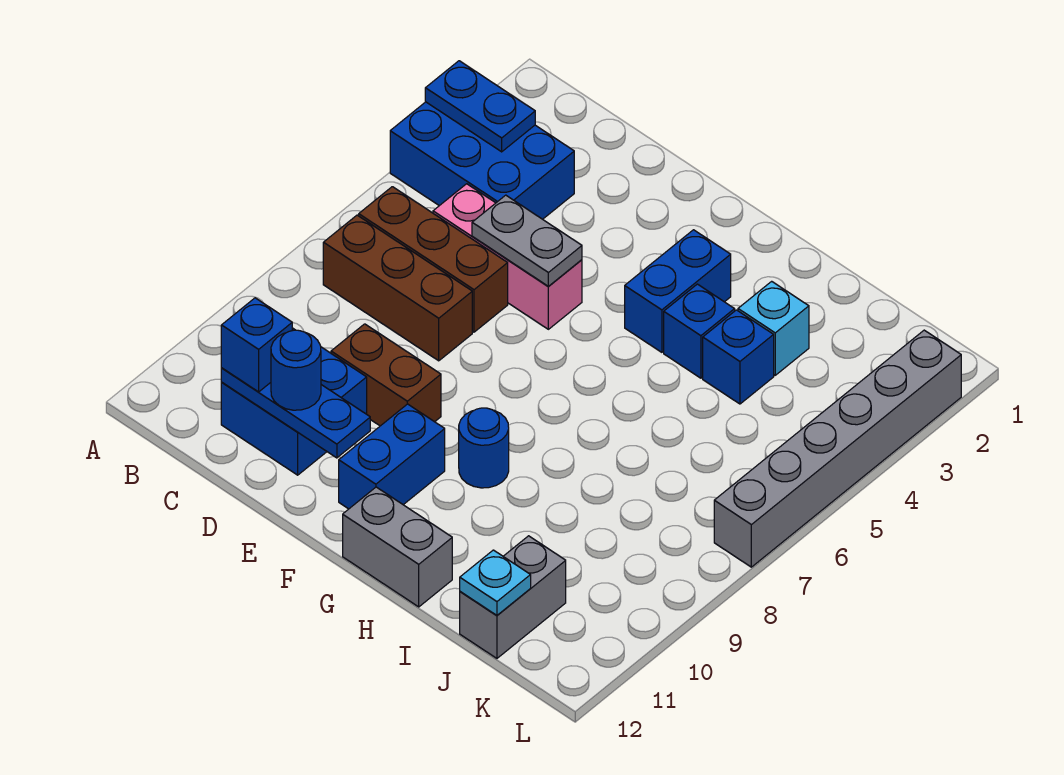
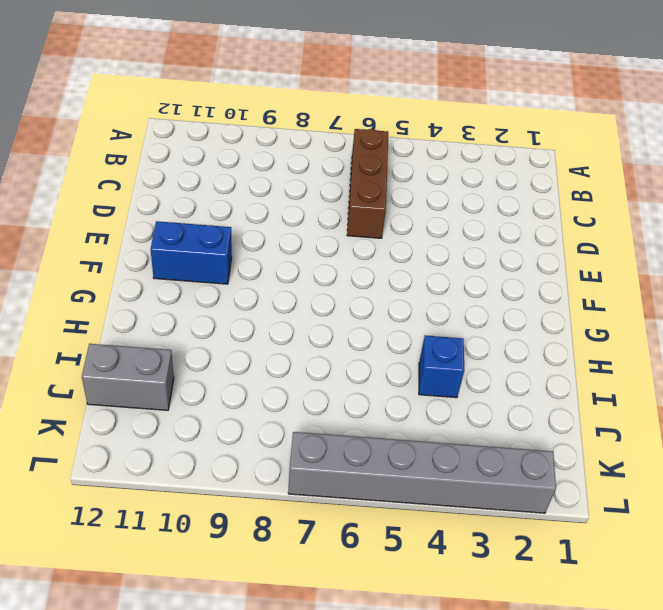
none -> blue brick A3:C4 level 1
none -> brown brick B7:D7 level 1
none -> pink brick C5:E5 level 1

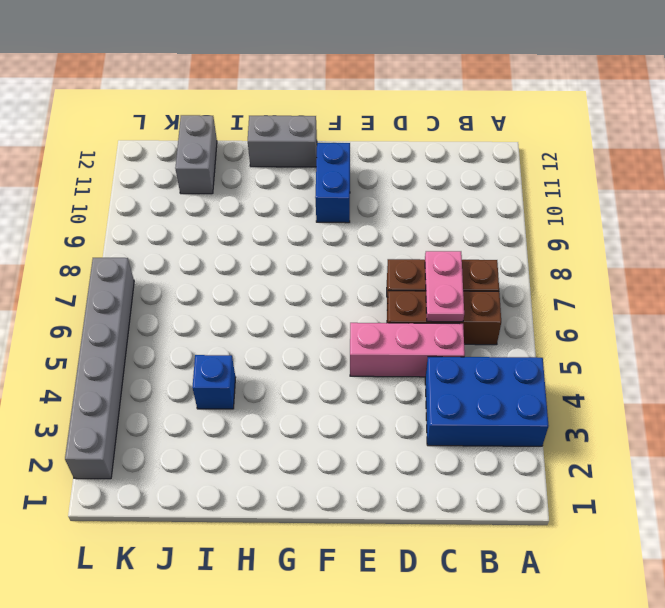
pink plate C6:C7 level 2 -> none
none -> blue brick C10:D11 level 1
none -> brown brick D9:E9 level 1
none -> blue brick G3:G4 level 1

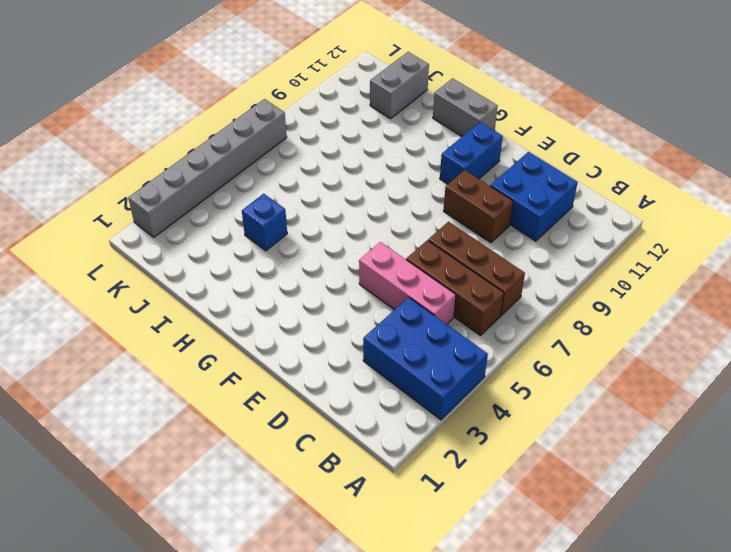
none -> blue brick G3:G4 level 1
none -> blue round brick G9 level 1
none -> blue brick H4 level 1

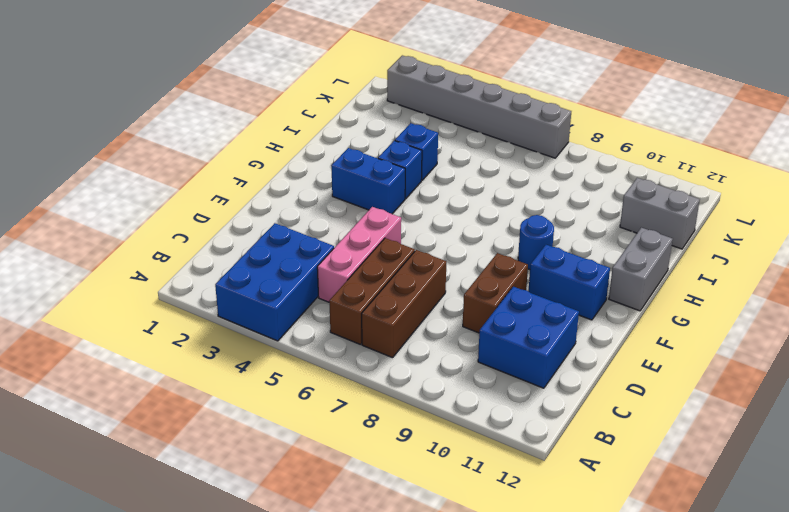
none -> cyan brick I3 level 1
none -> blue plate A3:B3 level 2
none -> blue plate C11:E11 level 2

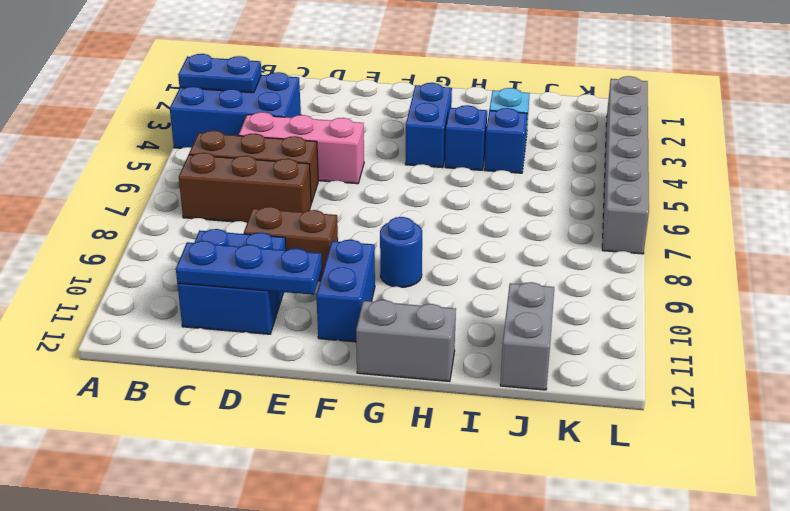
none -> grey plate D5:E5 level 2
none -> cyan plate J12 level 2
none -> blue brick C11 level 3

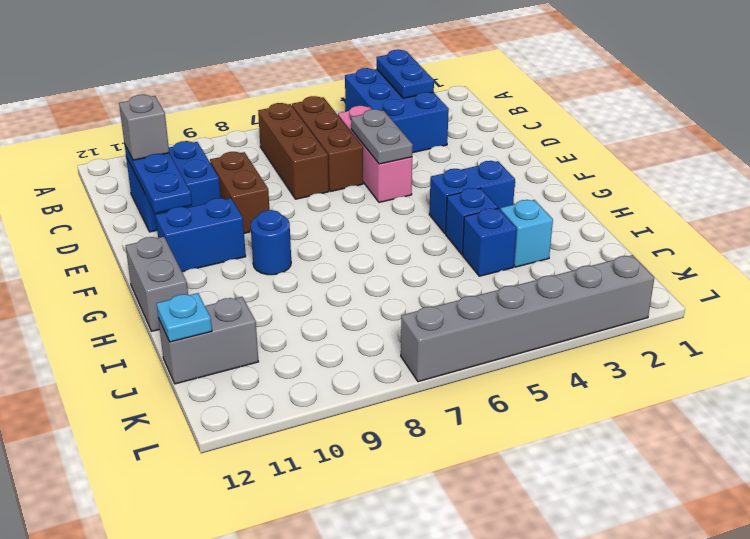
grey brick C11 level 3 -> blue brick C11 level 3
none -> blue round brick D11 level 3

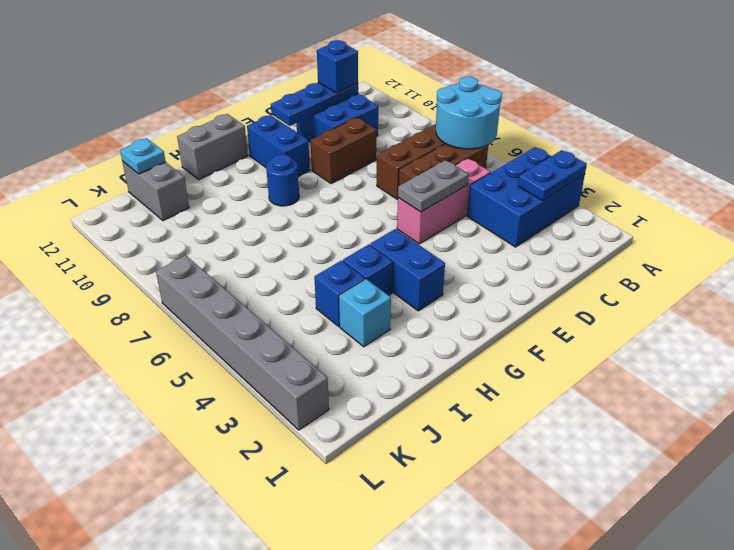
cyan round brick A6:B7 level 2 -> none
none -> blue round brick D11 level 3

